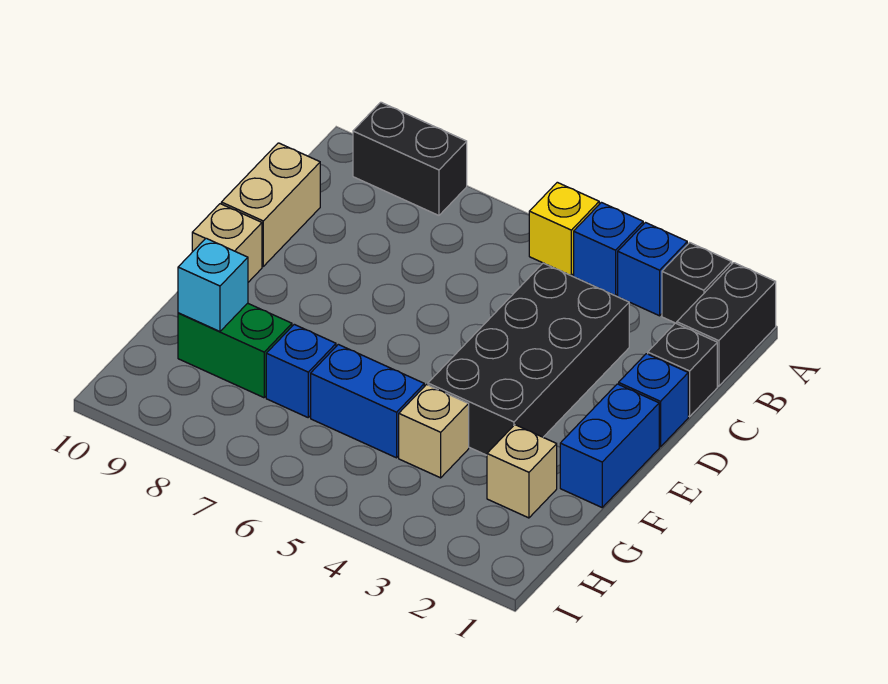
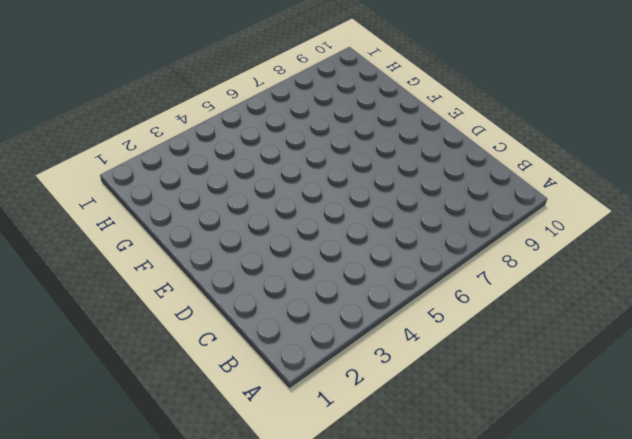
none -> black brick A1:B1 level 1
none -> black brick A2 level 1
none -> blue brick A3 level 1

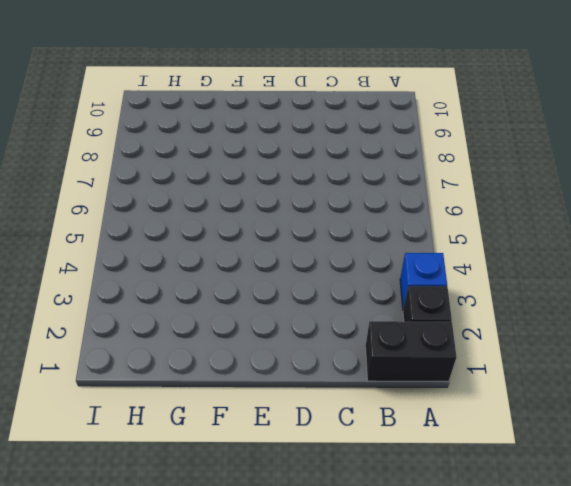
none -> blue brick A4 level 1
none -> yellow brick A5 level 1
none -> black brick A8:A9 level 1

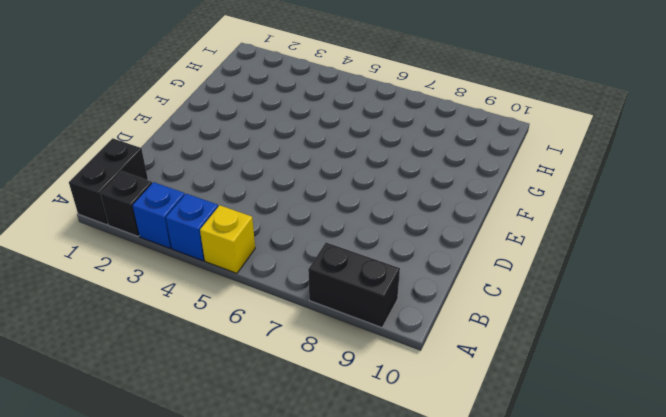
none -> black brick C1 level 1
none -> black brick C3:F4 level 1
none -> tan brick C10:D10 level 1

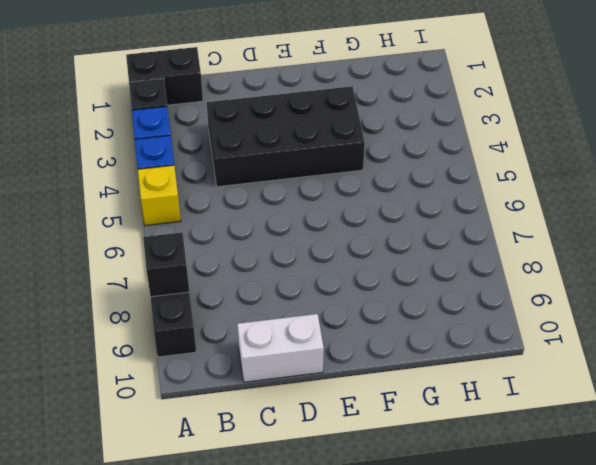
black brick A8 level 2 -> black brick C1 level 1
white brick C10:D10 level 1 -> tan brick C10:D10 level 1
none -> blue brick D1 level 1
none -> blue brick E1:F1 level 1
none -> tan brick E10 level 1

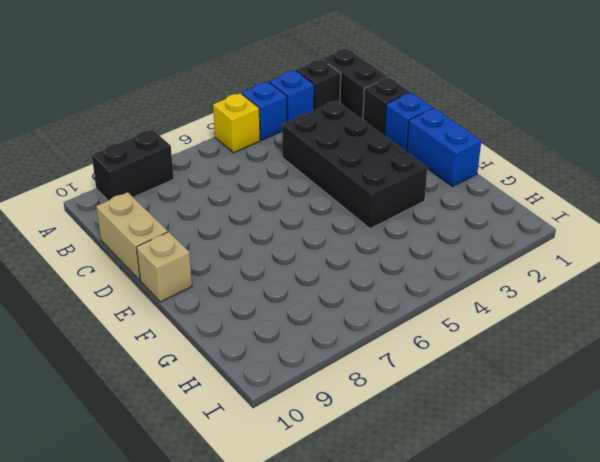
none -> tan brick G2 level 1
none -> tan brick G4 level 1
none -> blue brick G5:G6 level 1

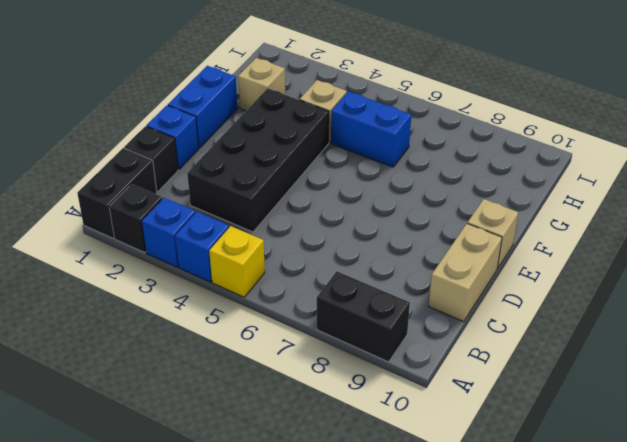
none -> blue brick G7 level 1
none -> green brick G8:G9 level 1
none -> cyan brick G9 level 2

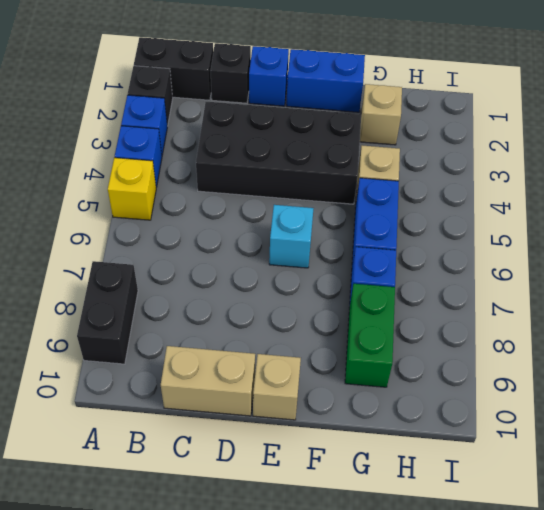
cyan brick E6 level 1 -> cyan brick G9 level 2

